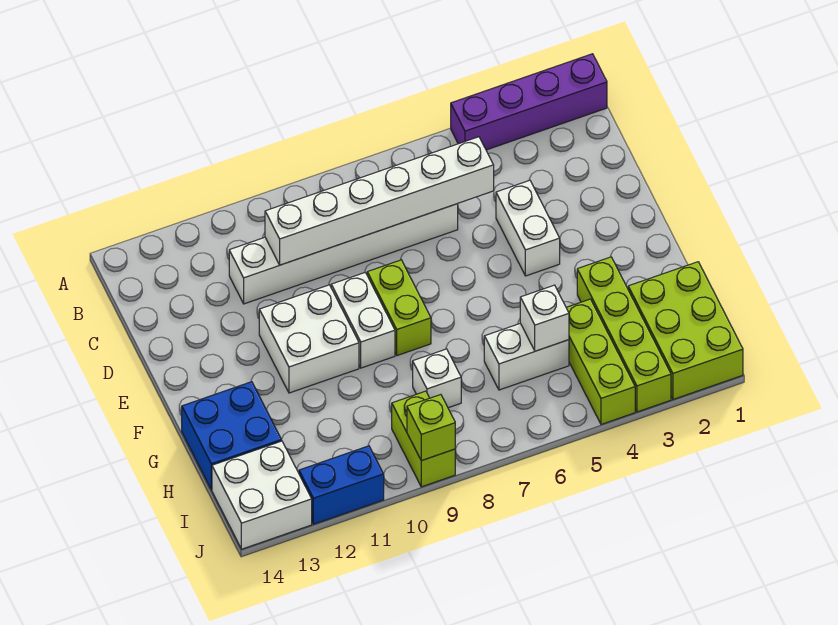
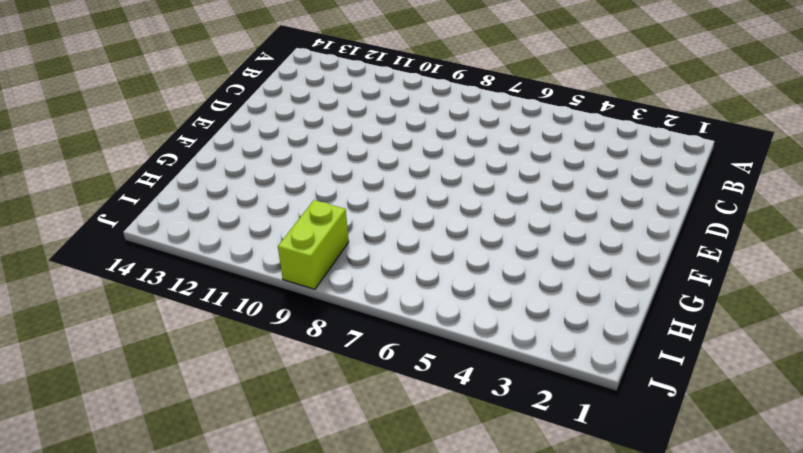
none -> purple brick A1:A4 level 1
none -> white brick C6:C11 level 1
none -> white brick D4:E4 level 1

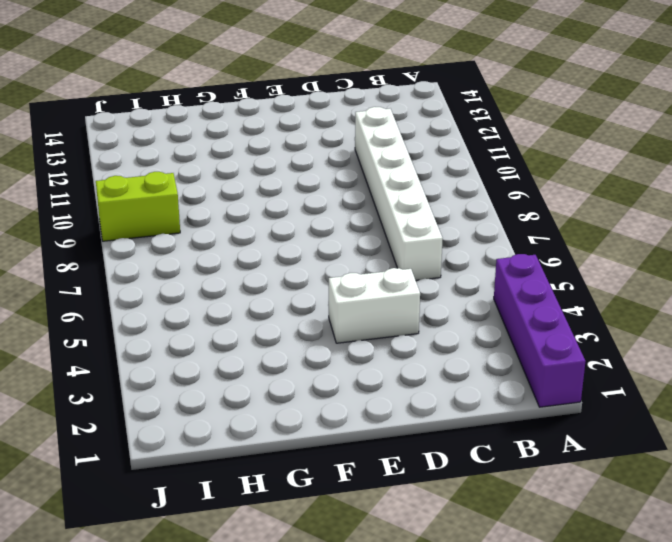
none -> lime brick E8:F8 level 1
none -> white brick E9:F9 level 1
none -> white brick E10:F11 level 1

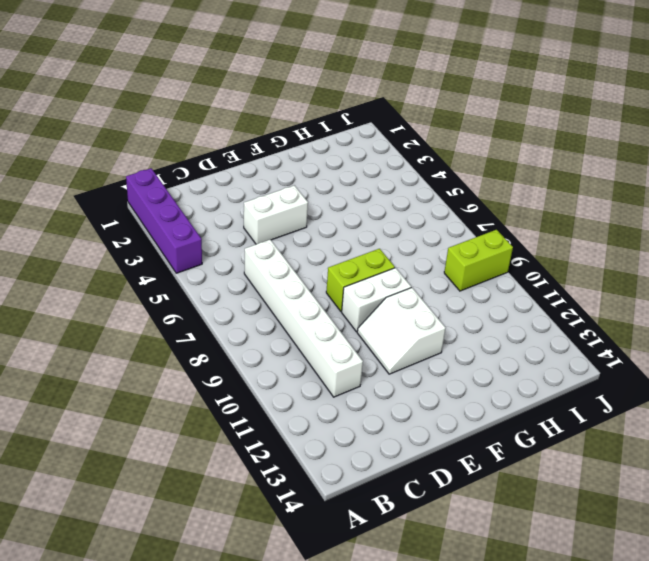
white slope E10:F11 level 1 top F -> white brick E10:F11 level 1
none -> lime brick G3:J3 level 1
none -> blue brick G13:H14 level 1
none -> lime brick H1:J2 level 1

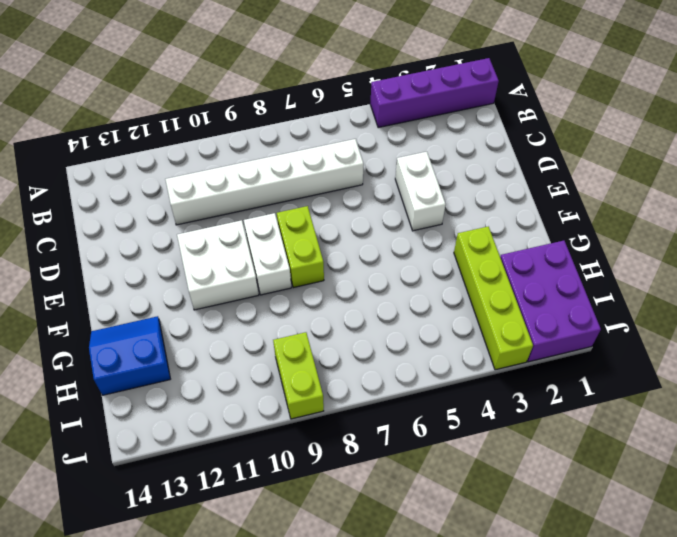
blue slope G13:H14 level 1 top H -> blue brick G13:H14 level 1
purple brick H1:J2 level 1 -> lime brick H1:J2 level 1
none -> lime brick H4:J4 level 1
none -> white brick H5:H6 level 1
none -> white brick H8 level 1

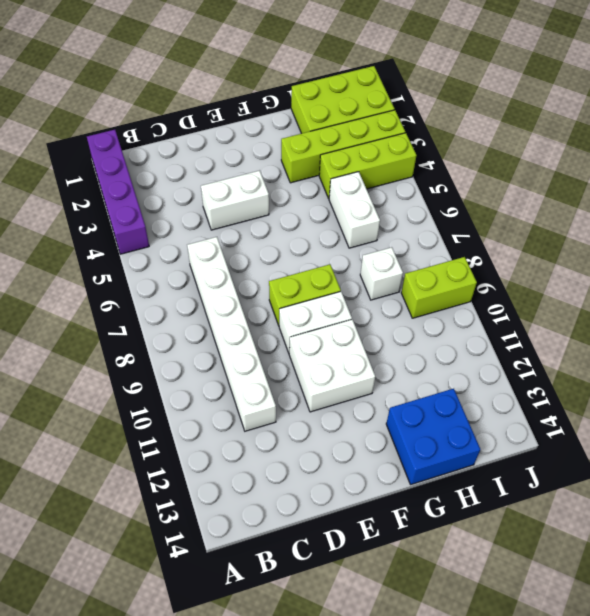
none -> white brick I13:J14 level 1
none -> blue brick J11:J12 level 1
none -> white brick C5:C10 level 2

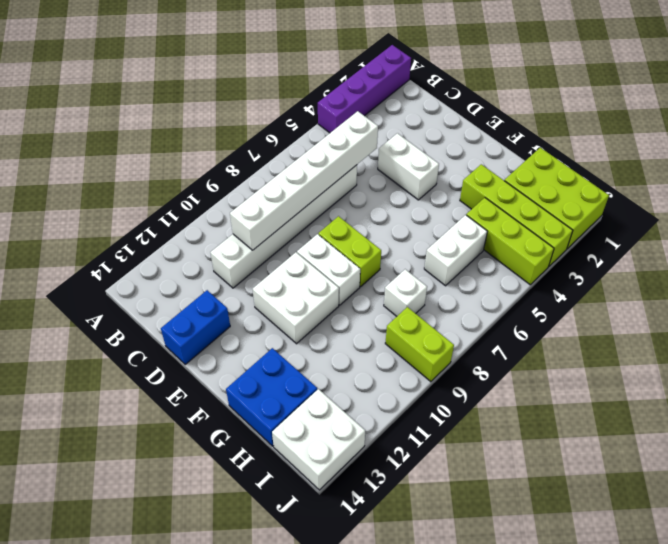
blue brick D13:D14 level 1 -> blue brick J11:J12 level 1
none -> white brick H5 level 2
none -> lime brick J9 level 2

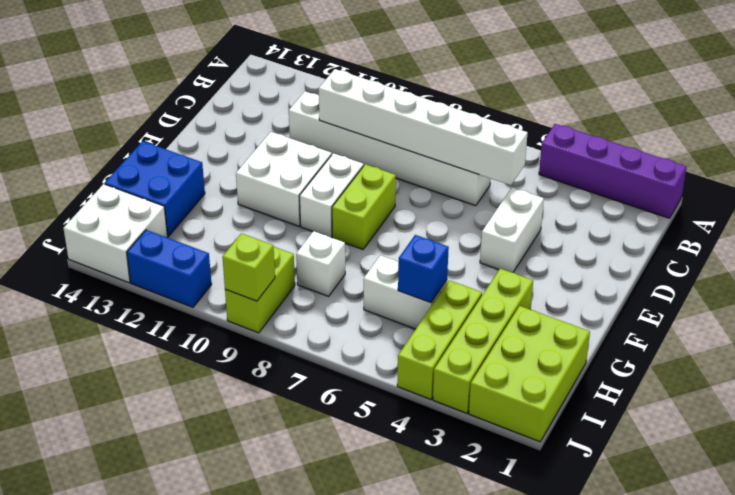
blue brick H5 level 2 -> white brick H5 level 2

